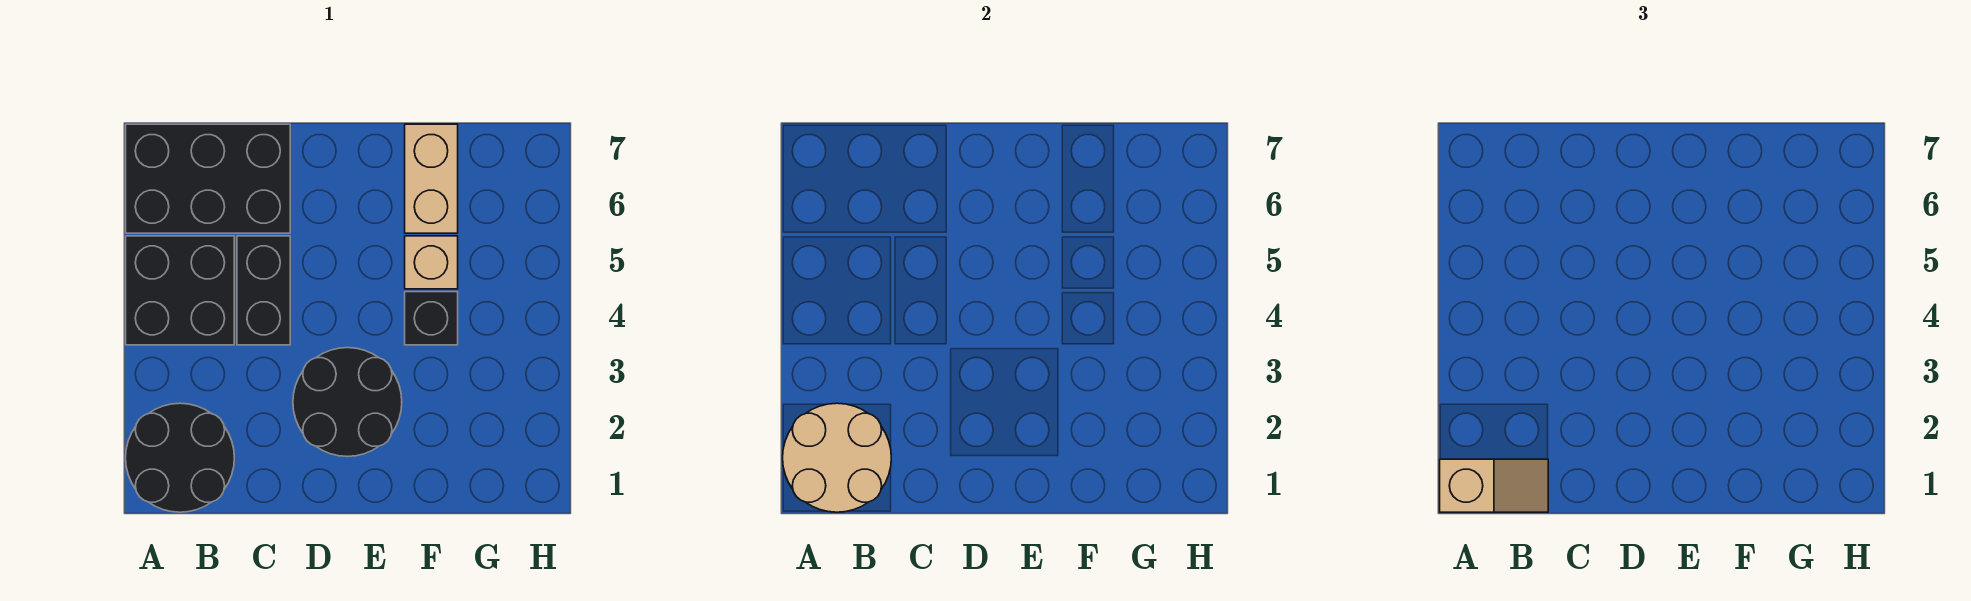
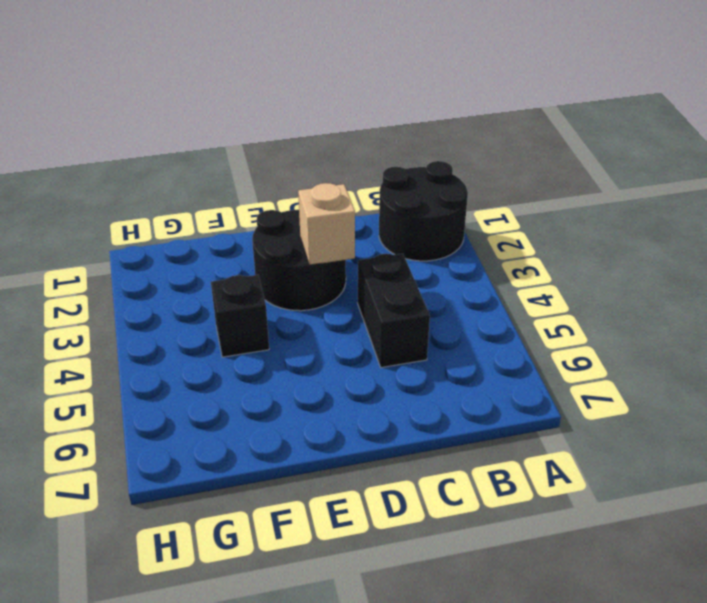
tan brick D3 level 2 -> tan brick F5 level 1
none -> black brick A4:B5 level 1
none -> black brick A6:C7 level 1

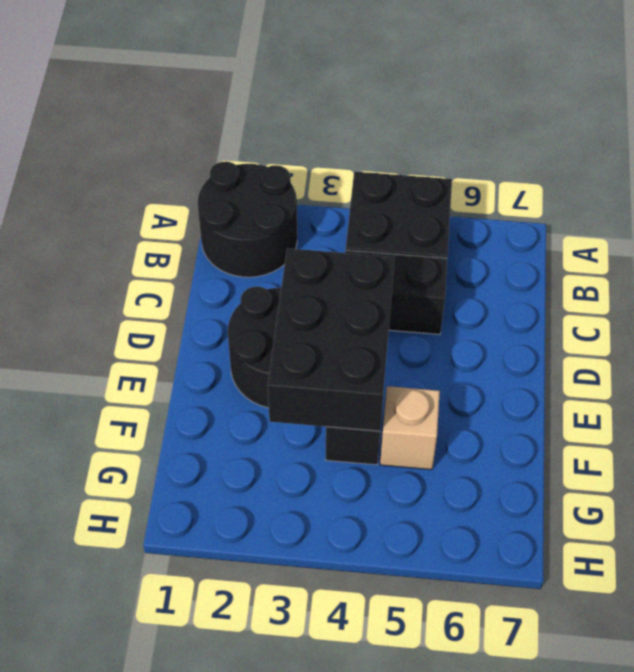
black brick D3:F4 level 2 -> black brick A6:C7 level 1
none -> tan brick F6:F7 level 1
none -> tan round brick A1:B2 level 2

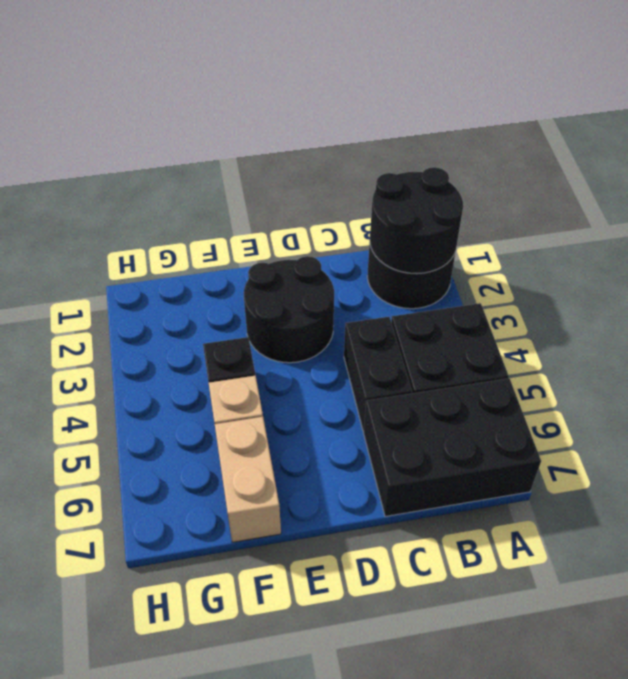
black round brick A1:B2 level 2 -> tan round brick A1:B2 level 2
none -> tan slope A1:B1 level 3 top A

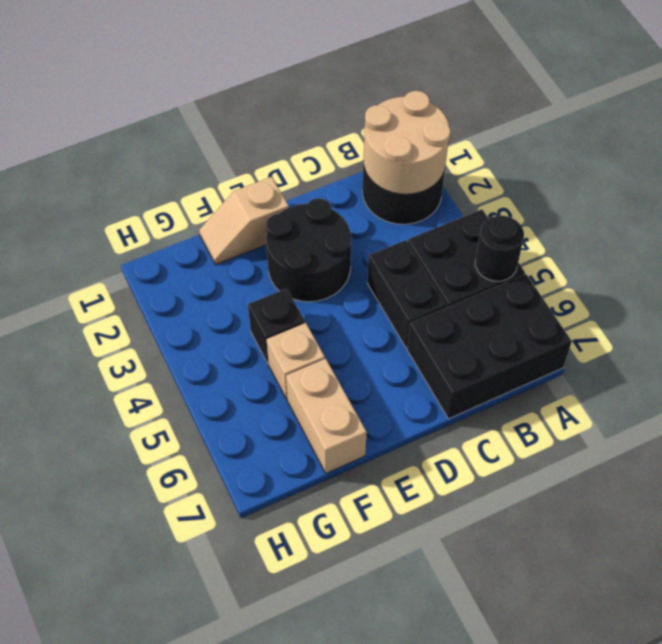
black round brick A5 level 2 -> none
tan slope E1:F1 level 1 top E -> tan slope A1:B1 level 3 top A

